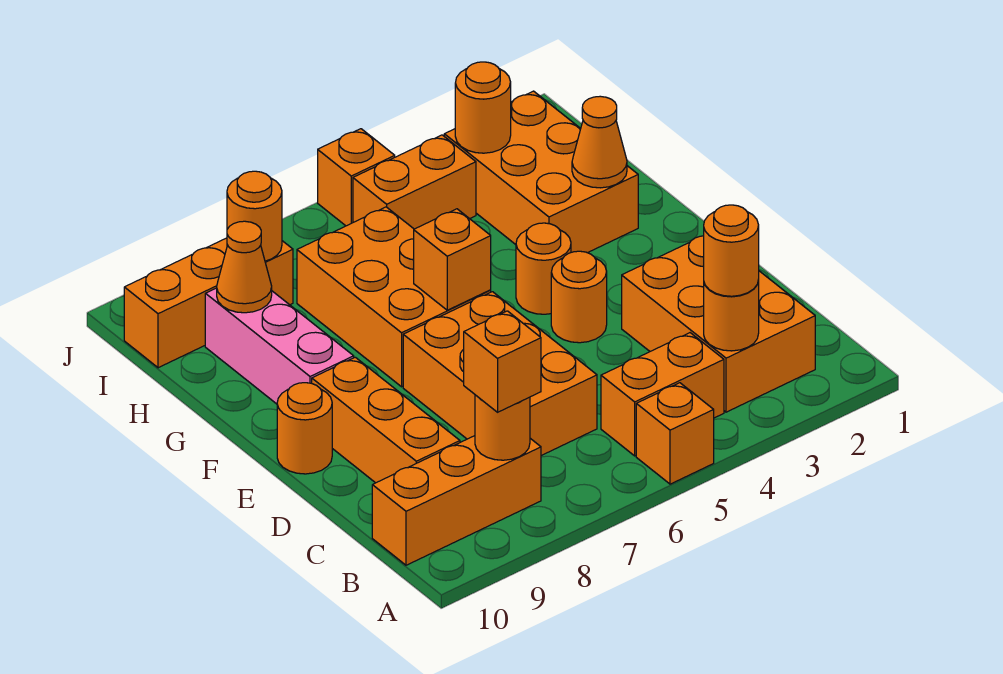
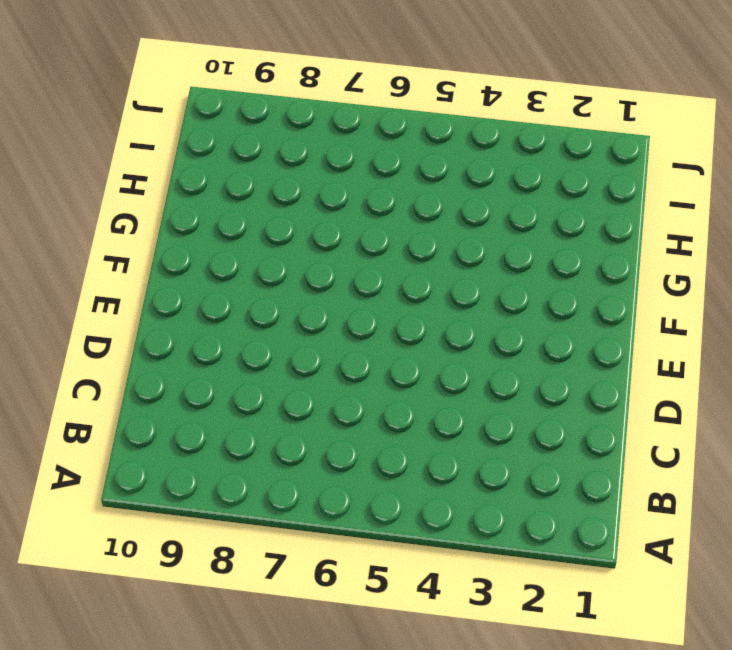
none -> orange brick A5 level 1
none -> orange brick B2:D3 level 1
none -> orange brick B4:B5 level 1

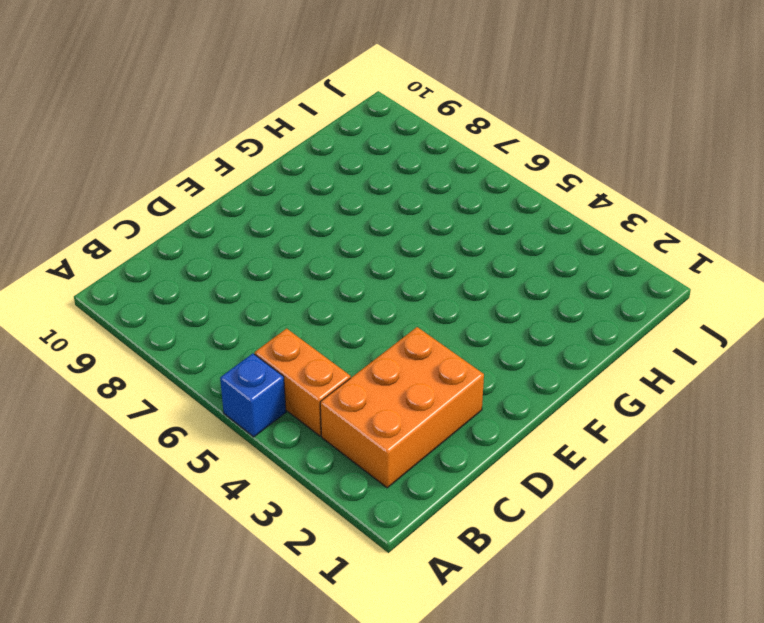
blue brick A5 level 1 -> orange brick A5 level 1
none -> orange brick B8:B10 level 1
none -> orange brick C6:E7 level 1
none -> orange brick C9:E9 level 1

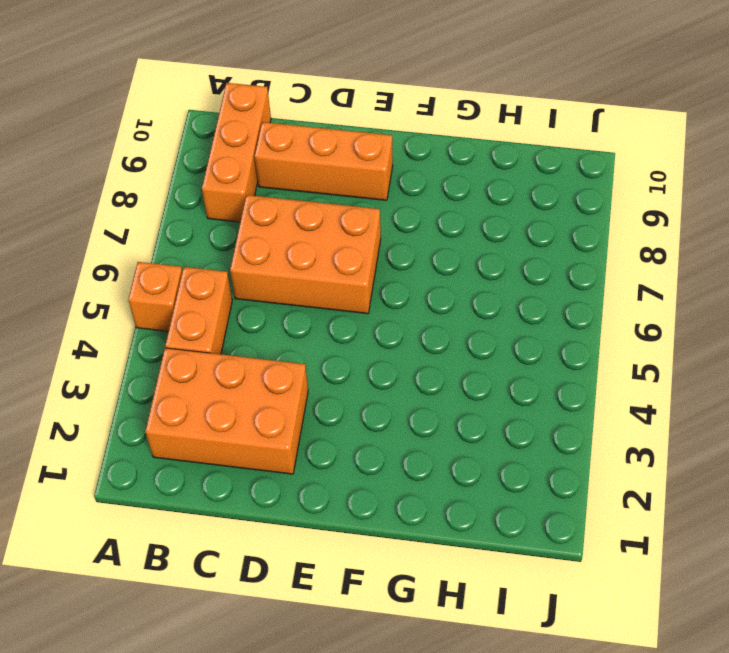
none -> orange round brick E4 level 1
none -> orange round brick E10 level 1
none -> orange round brick F4 level 1

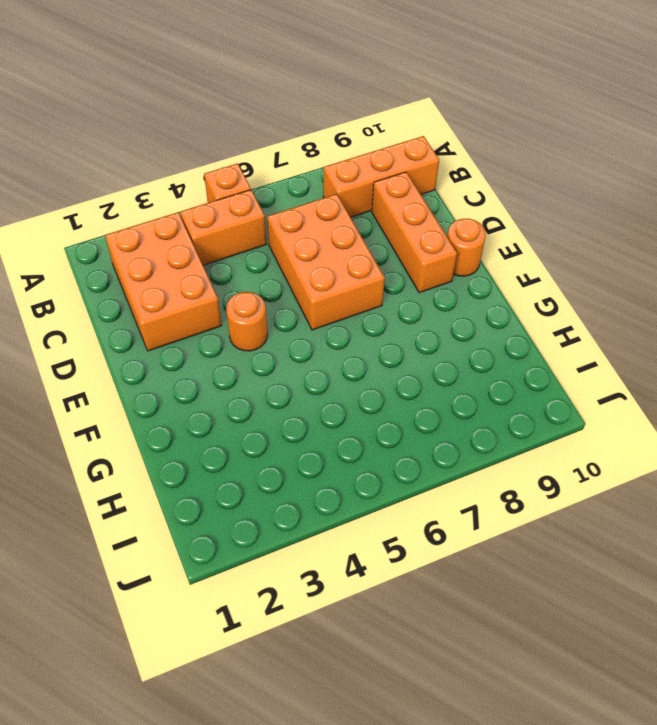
none -> orange round brick F4 level 1
none -> orange brick F6:H7 level 1
none -> pink brick F9:H9 level 1

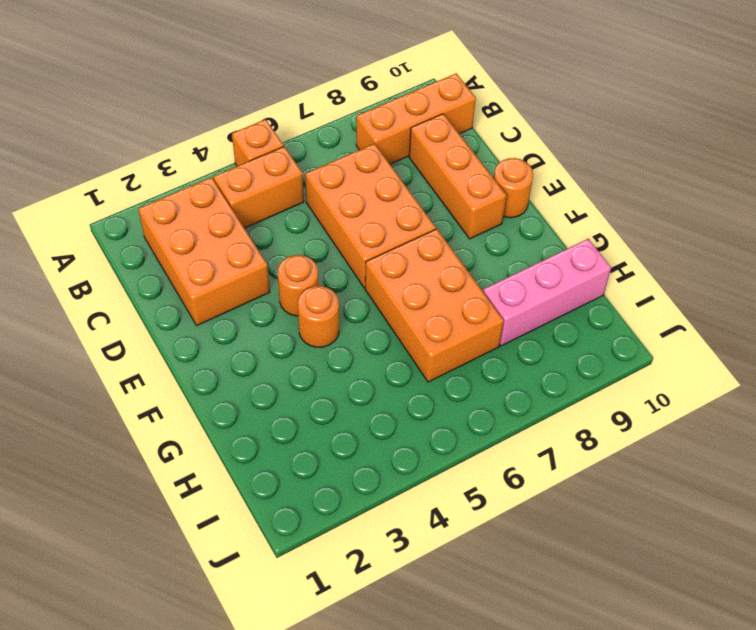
pink brick H8:H10 level 1 -> pink brick F9:H9 level 1
none -> orange brick G2:I3 level 1
none -> orange brick I4:I5 level 1
none -> orange brick I8:I10 level 1

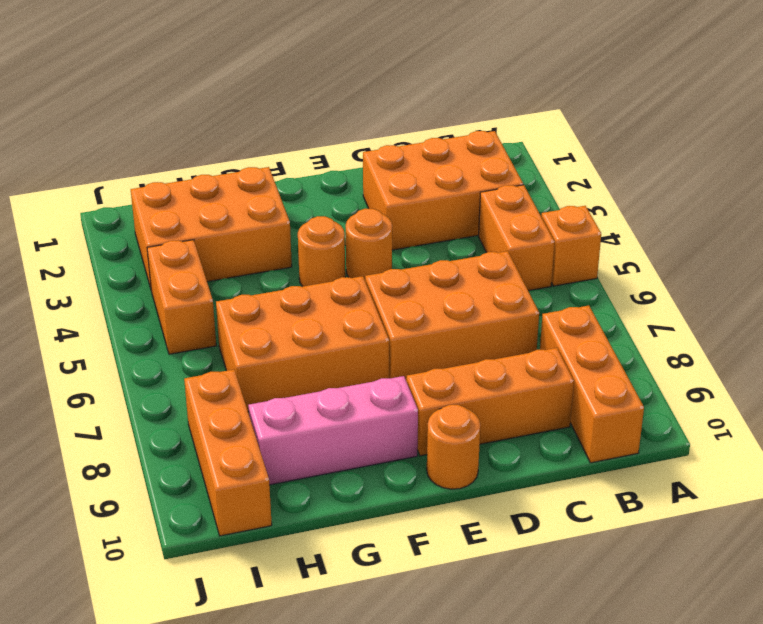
none -> orange brick J5 level 1
none -> orange round brick B3 level 2
none -> orange round brick B8 level 2

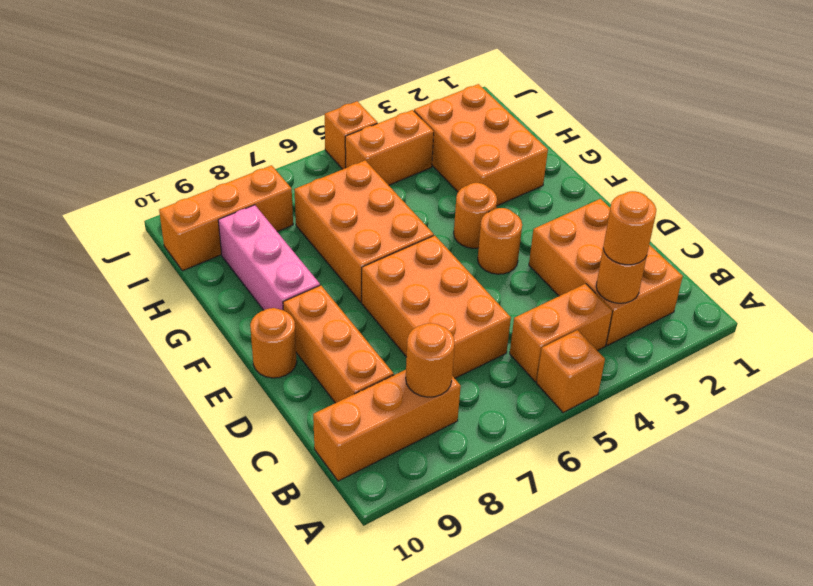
none -> orange brick F6 level 2
none -> orange cone G2 level 2
none -> orange cone H9 level 2

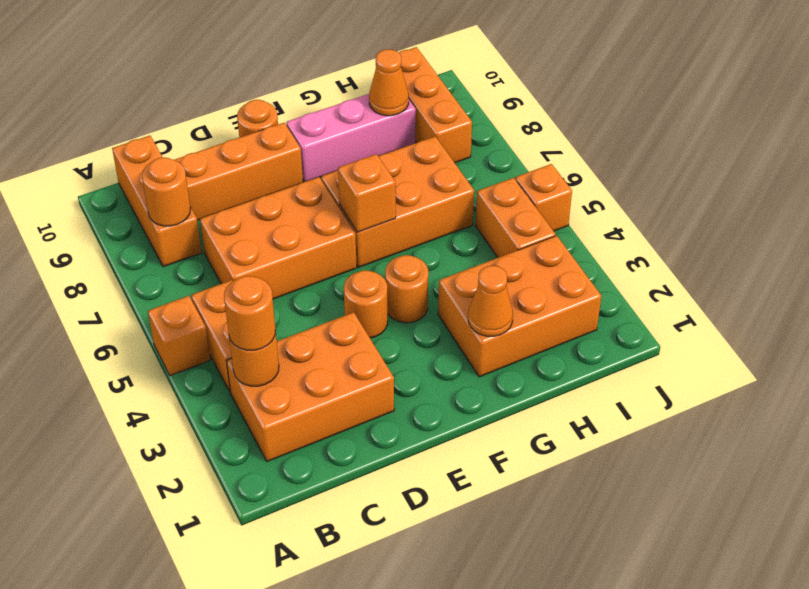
none -> orange round brick I3 level 2
none -> orange round brick I8 level 2
none -> orange brick B8 level 3

